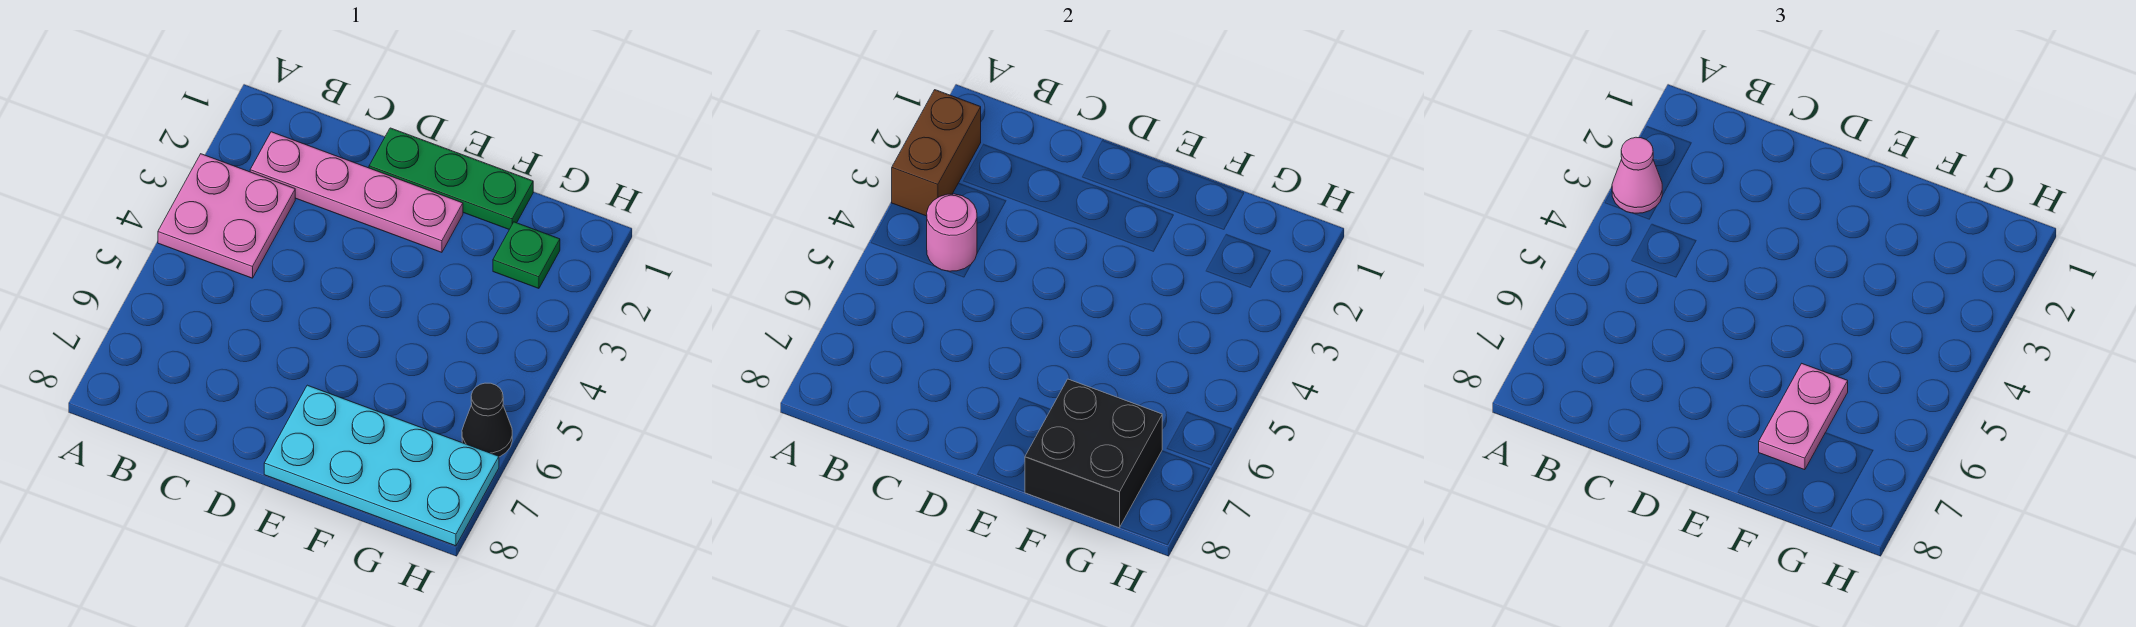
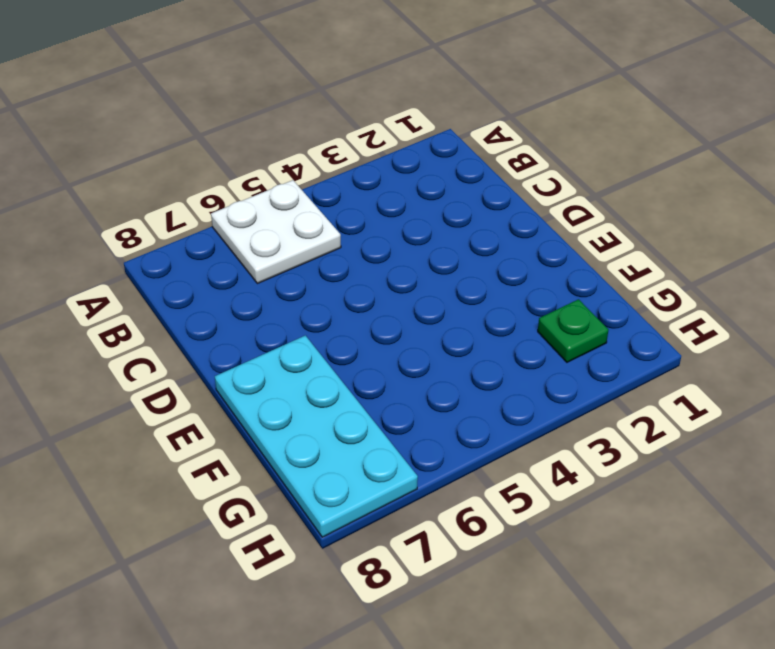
white plate A5:B6 level 1 -> none
none -> pink plate A3:B4 level 1
none -> pink plate B2:E2 level 1

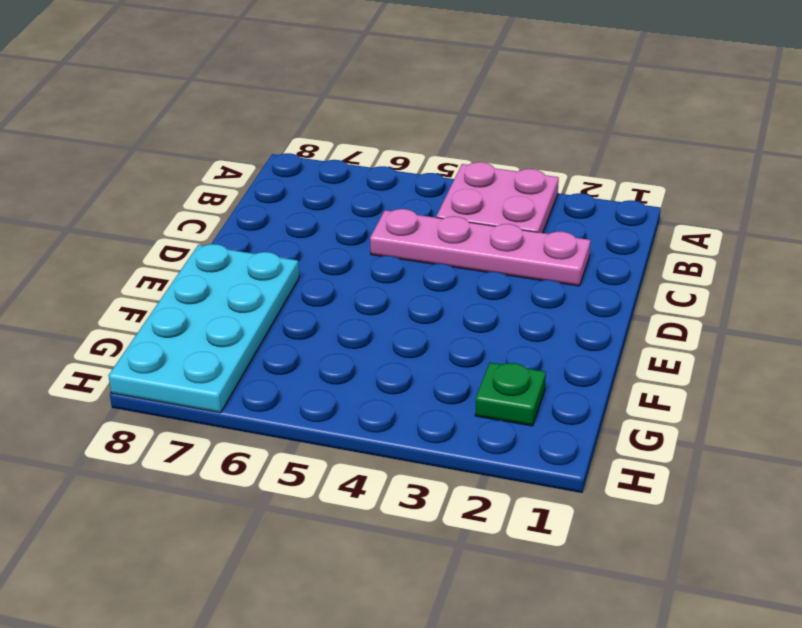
pink plate C2:C5 level 1 -> pink plate B2:E2 level 1
none -> green plate D1:F1 level 1
none -> black cone H6 level 1

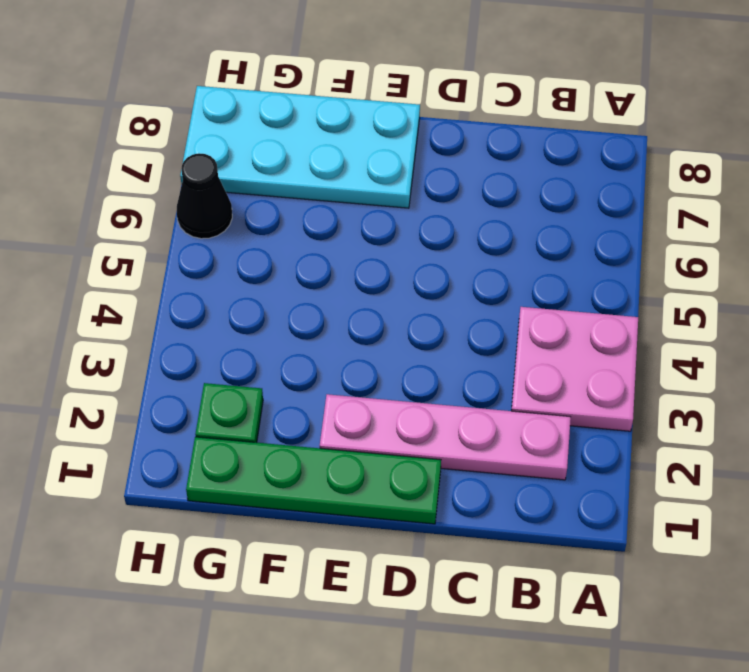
green plate D1:G1 level 1 -> green plate D1:F1 level 1
none -> brown brick A2:A3 level 2
none -> pink round brick B4 level 2

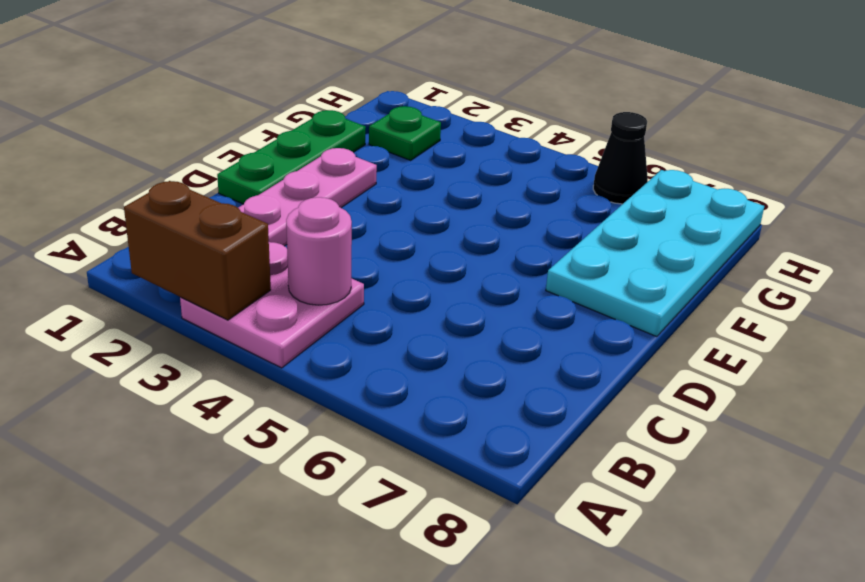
none -> black brick F7:G8 level 2
none -> pink cone A3 level 3

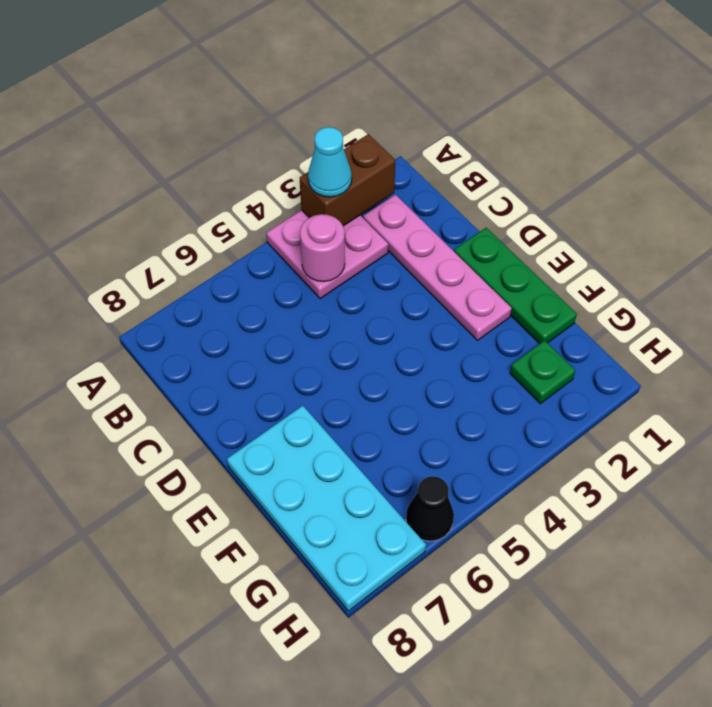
cyan cone A3 level 3 -> pink cone A3 level 3
none -> black brick F7:G8 level 2
none -> pink plate F6:F7 level 3

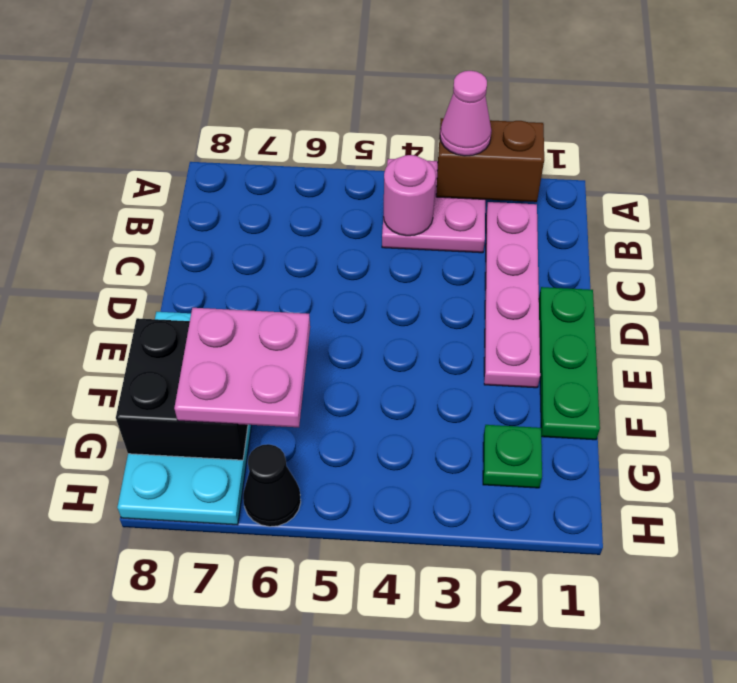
pink plate F6:G7 level 3 -> pink plate F6:F7 level 3

